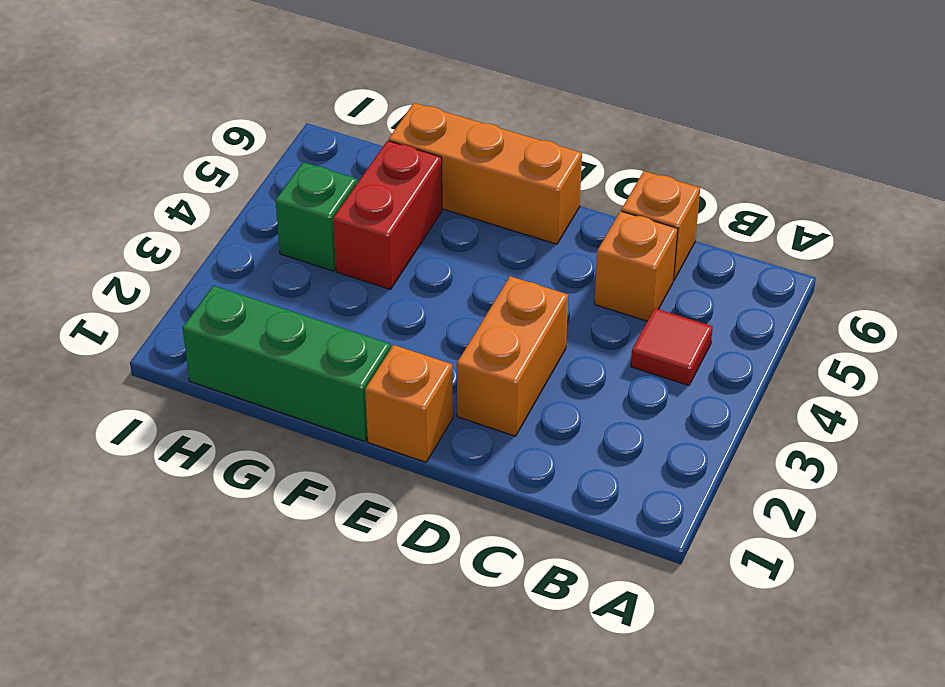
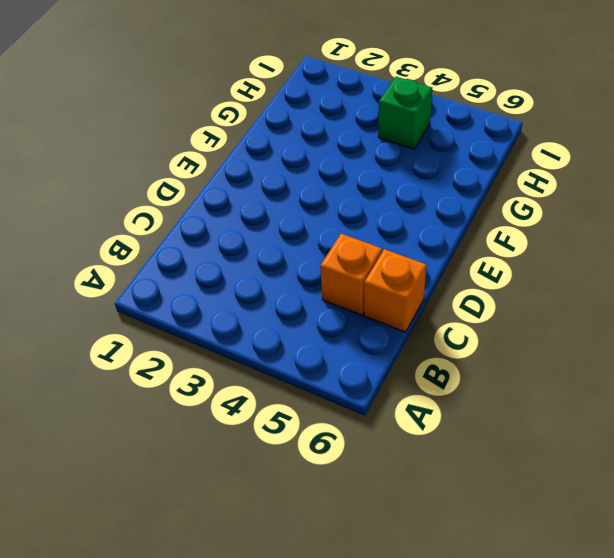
none -> red tile B4 level 1
none -> orange brick D2:D3 level 1

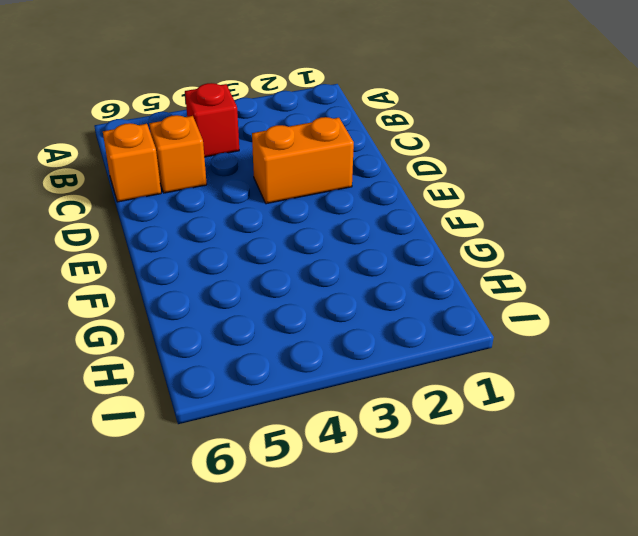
red brick B4 level 1 -> red tile B4 level 1
none -> orange brick E1 level 1
none -> orange brick E6:G6 level 1

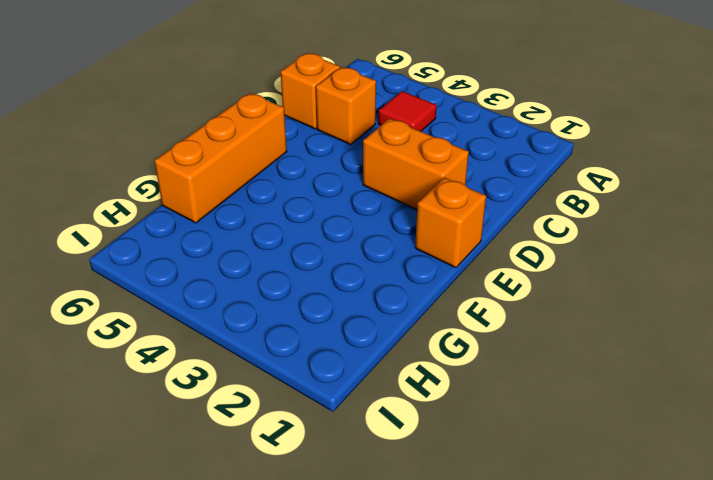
none -> green brick F1:H1 level 1
none -> red brick G4:G5 level 1

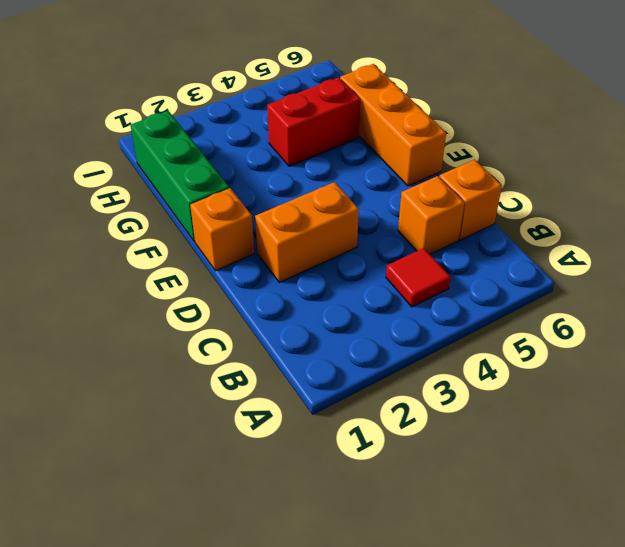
none -> green brick H4 level 1

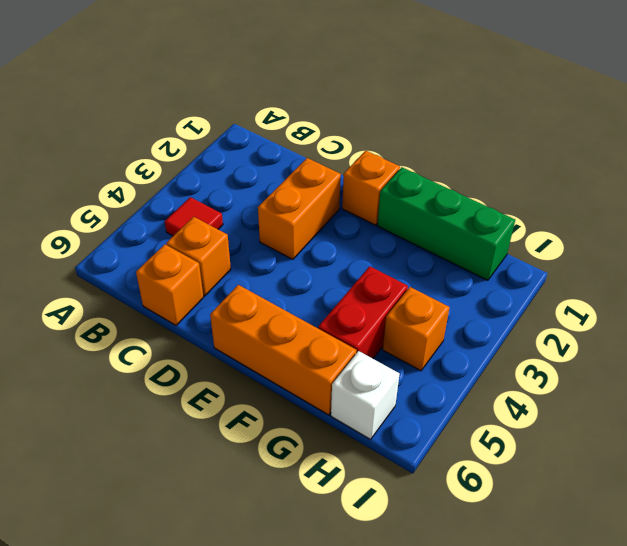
orange brick H4 level 1 -> green brick H4 level 1
white brick H6 level 1 -> none

